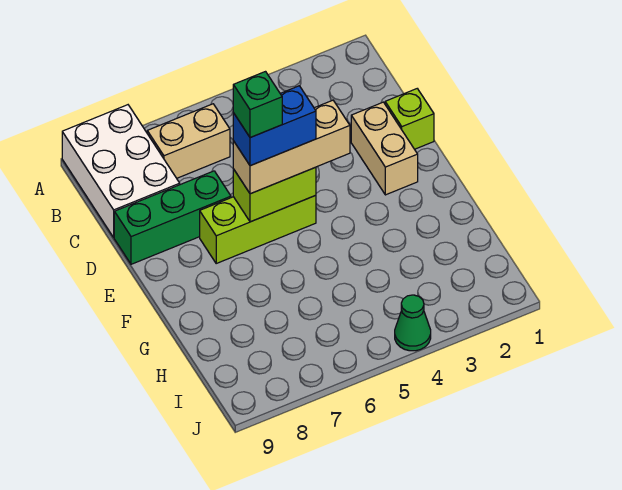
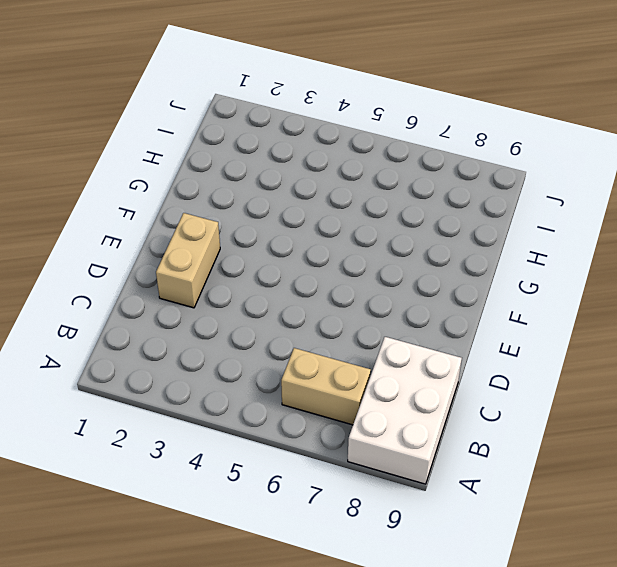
none -> lime brick D1 level 1
none -> green brick D7:D9 level 1

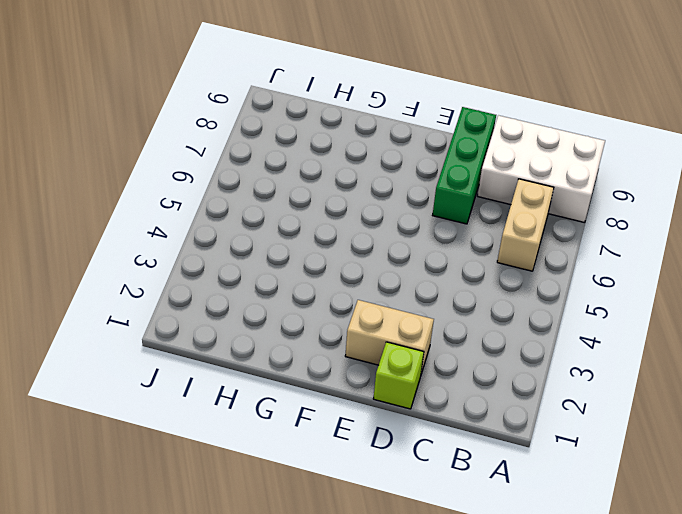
none -> lime brick E5:E7 level 1
none -> green cone J4 level 1

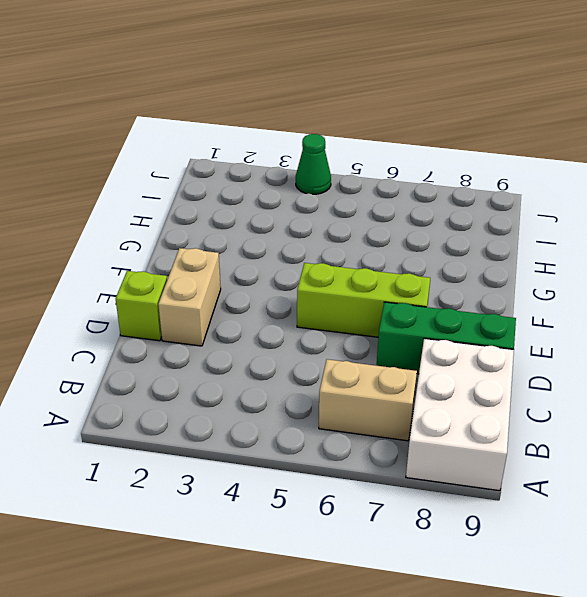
none -> lime brick E5:E6 level 2
none -> tan brick E4:E6 level 3

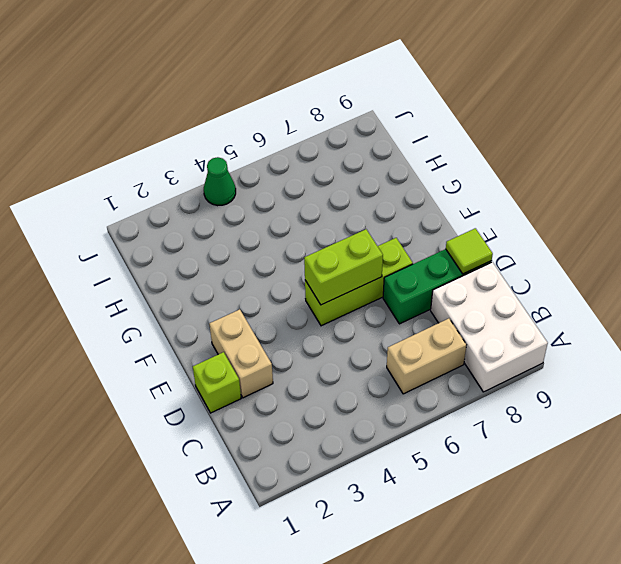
lime tile D9 level 2 -> none
none -> tan brick E4:E6 level 3
none -> blue brick E5:E6 level 4

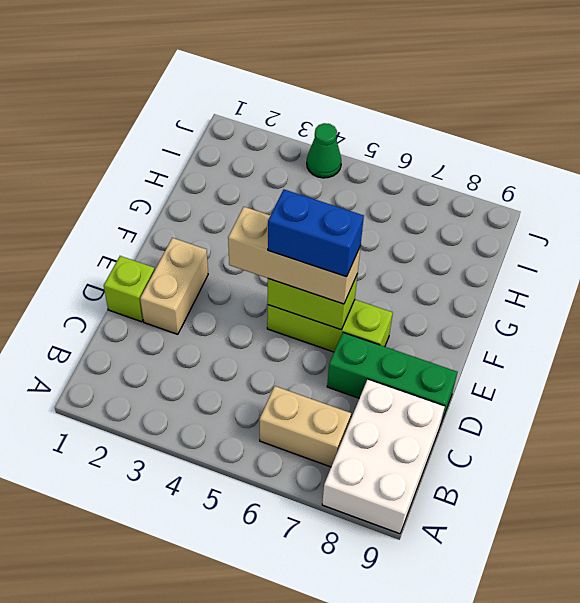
none -> green brick E6 level 5

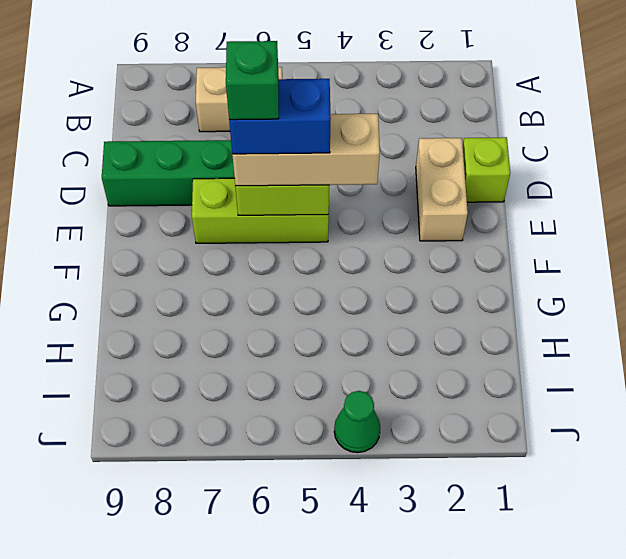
none -> white brick A8:C9 level 1

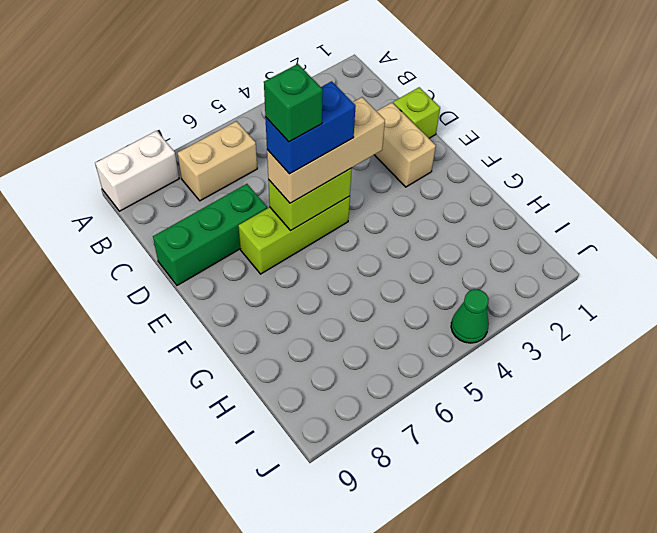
white brick A8:A9 level 1 -> white brick A8:C9 level 1

